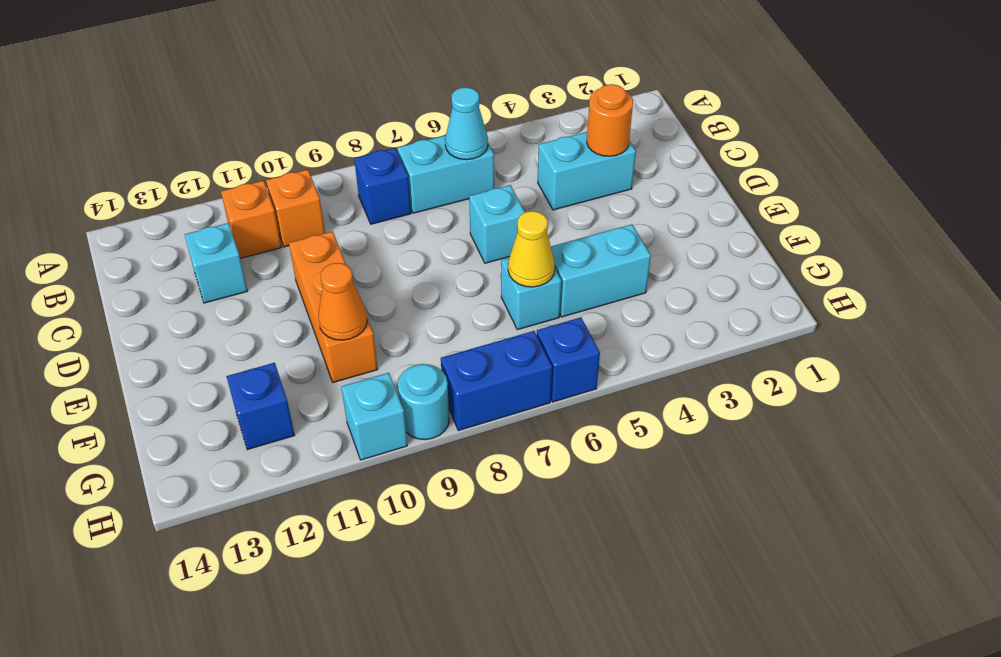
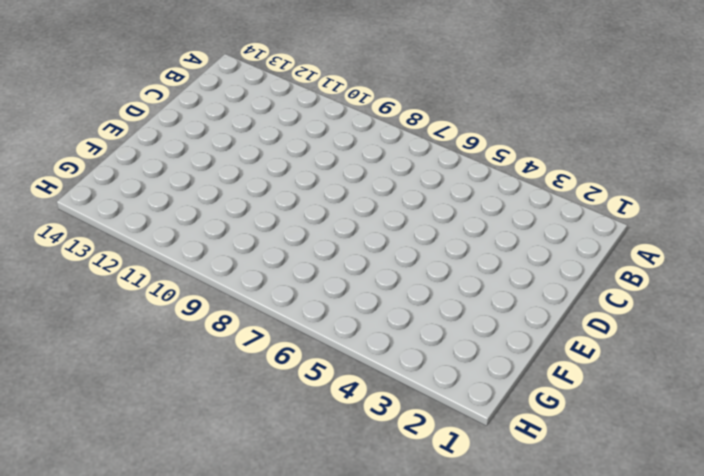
none -> cyan brick B6:B7 level 1
none -> blue brick B8 level 1
none -> orange brick B10 level 1

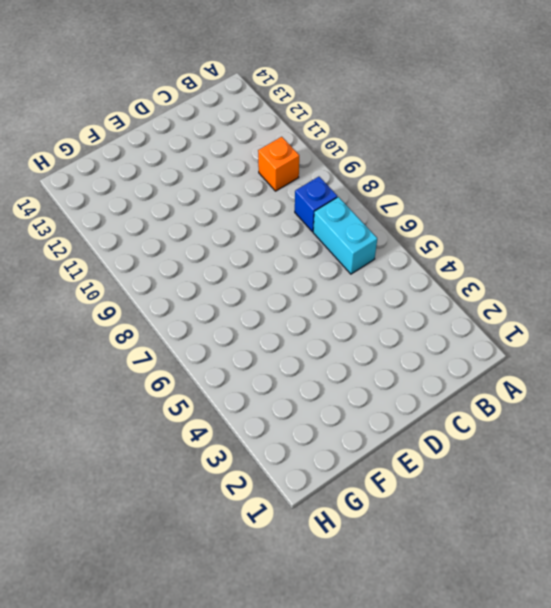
none -> orange brick B11 level 1
none -> cyan brick C3:C4 level 1
none -> cyan brick C12 level 1

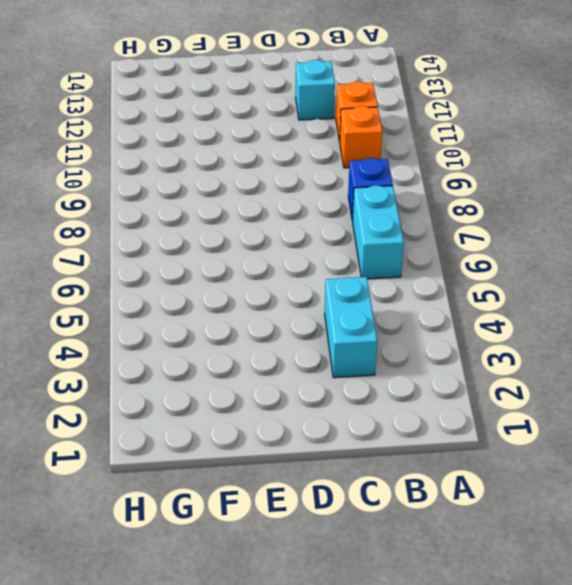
none -> cyan brick D6 level 1
none -> orange brick D10:F10 level 1
none -> cyan brick F4:F5 level 1

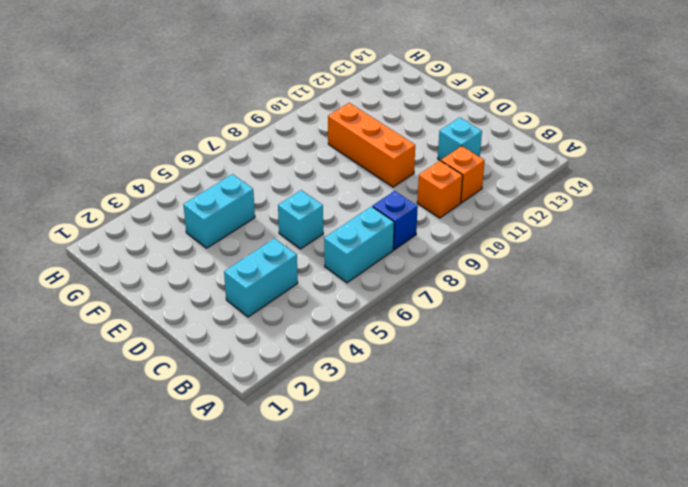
none -> cyan brick F6 level 1
none -> blue brick G12 level 1
none -> blue brick H6 level 1

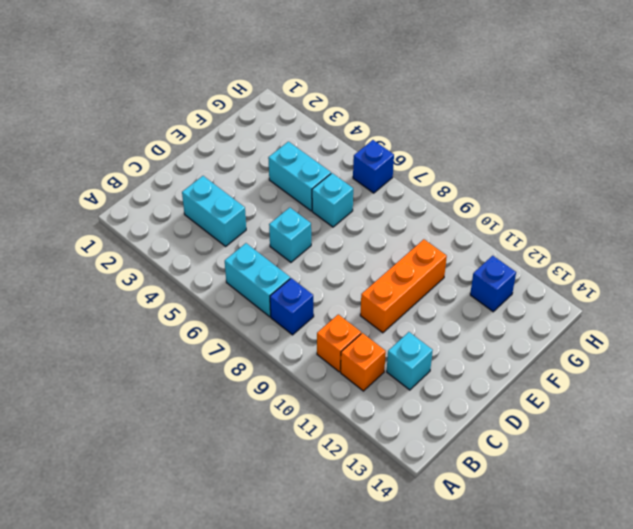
none -> blue brick H7:H8 level 1
none -> cyan round brick H9 level 1
none -> cyan brick H10 level 1

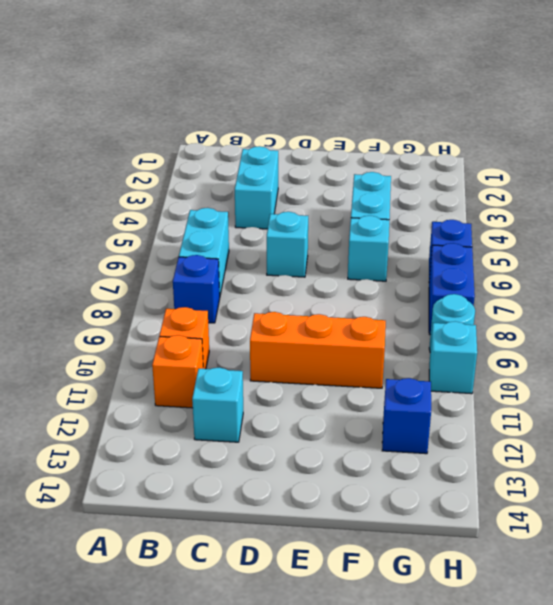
none -> cyan cone B6 level 2
none -> orange round brick C3 level 2
none -> yellow cone F6 level 2

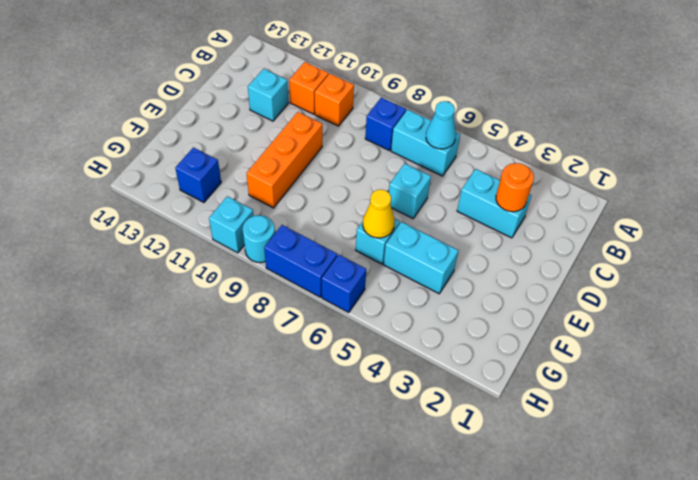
none -> orange cone F10 level 2

